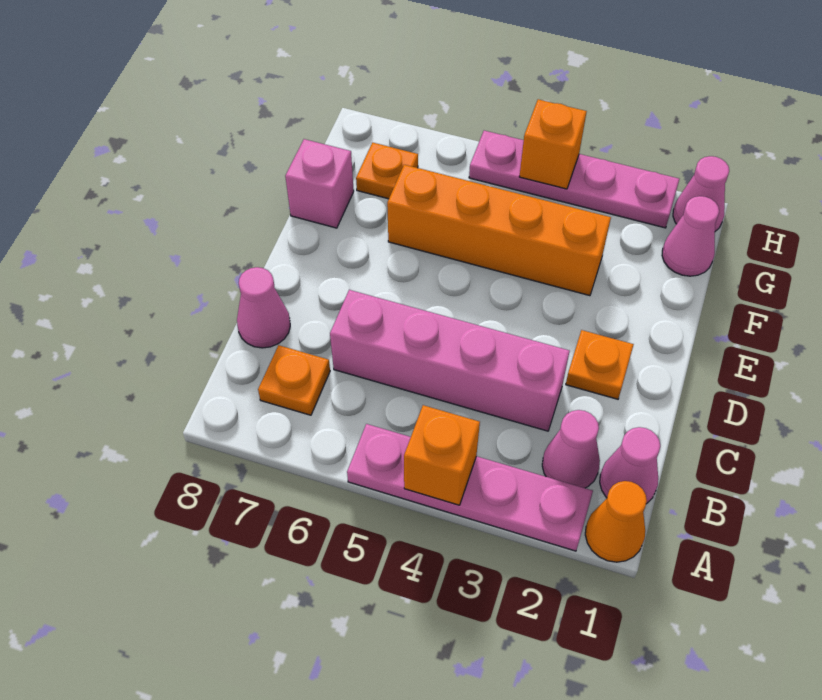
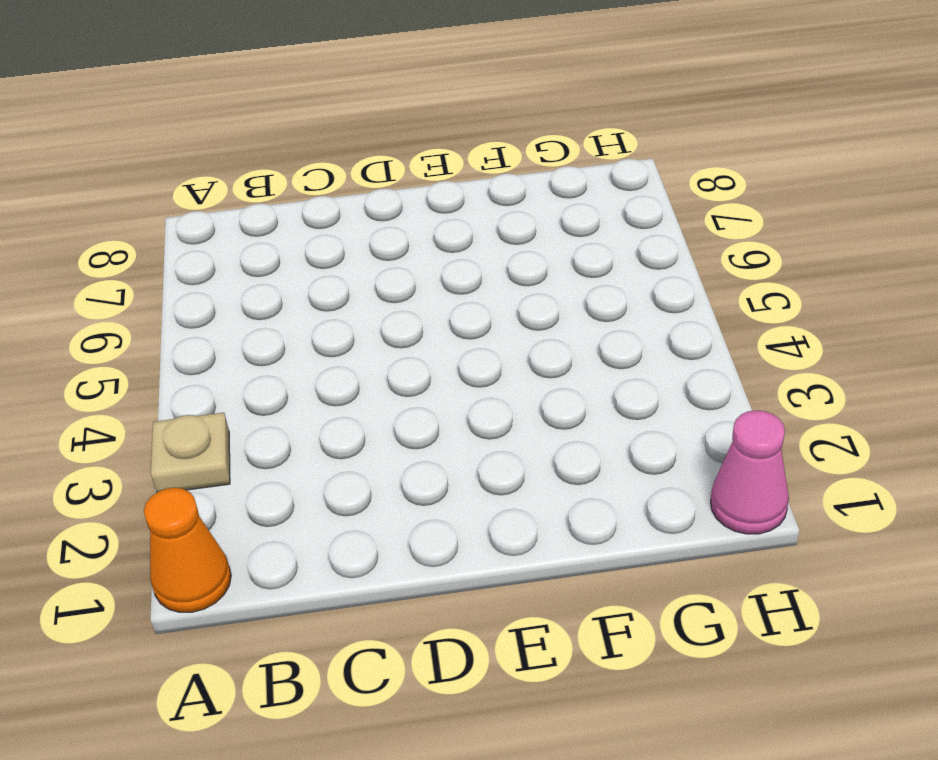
tan plate A3 level 1 -> pink plate A2:A5 level 1
none -> pink cone B1 level 1
none -> pink cone B2 level 1
none -> orange plate B7 level 1

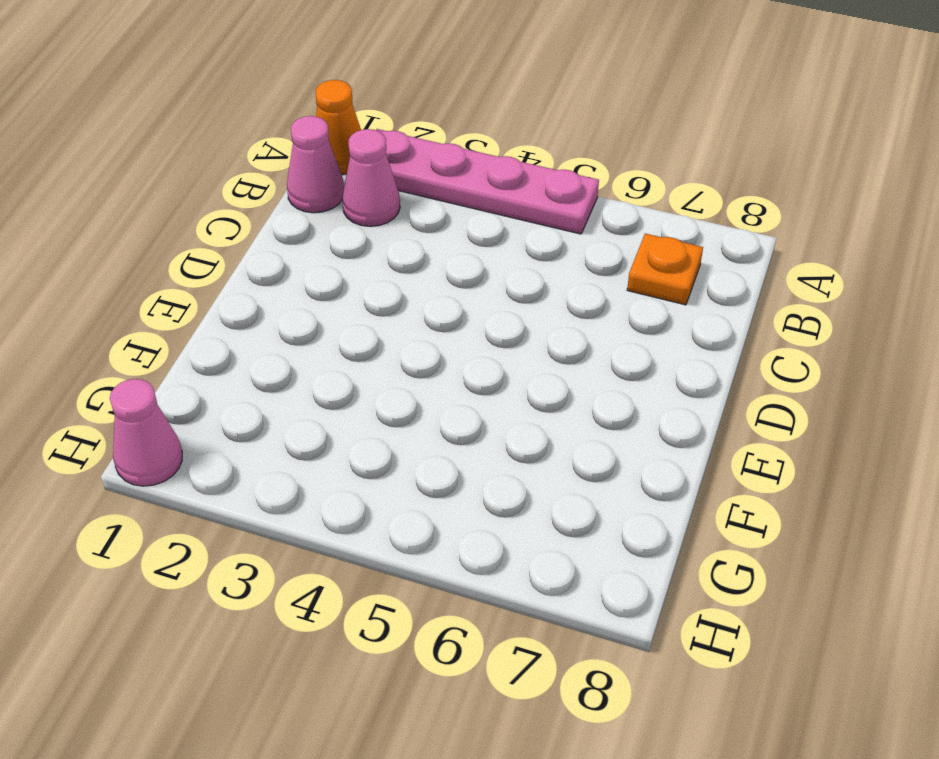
none -> pink brick C3:C6 level 1
none -> pink cone C8 level 1
none -> orange plate D2 level 1

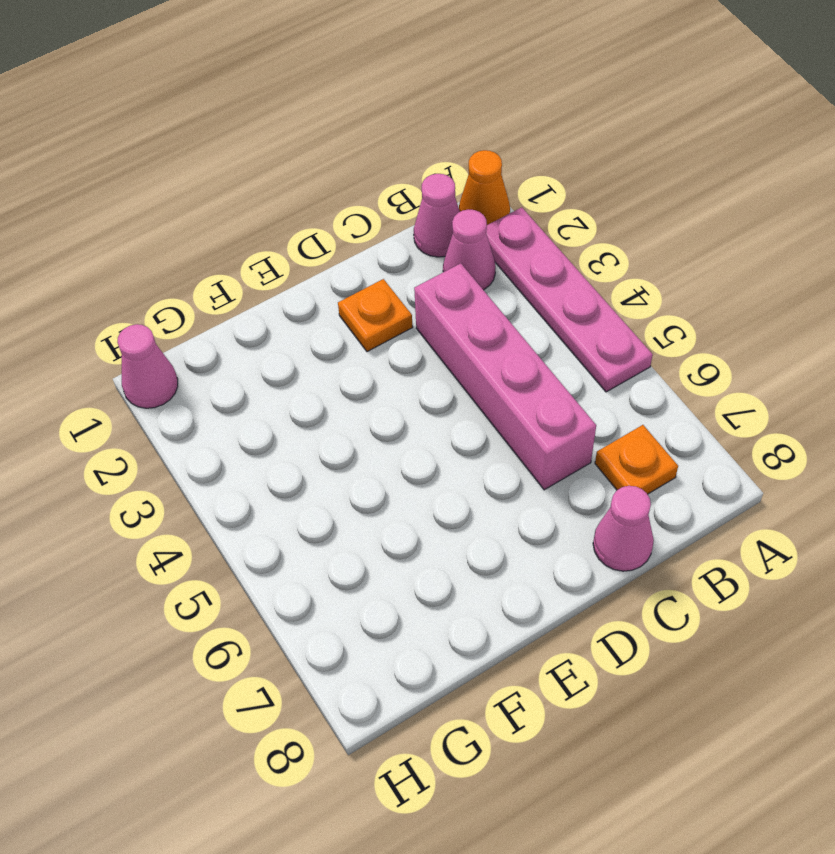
none -> orange brick F3:F6 level 1
none -> pink brick F8 level 1
none -> pink cone G1 level 1

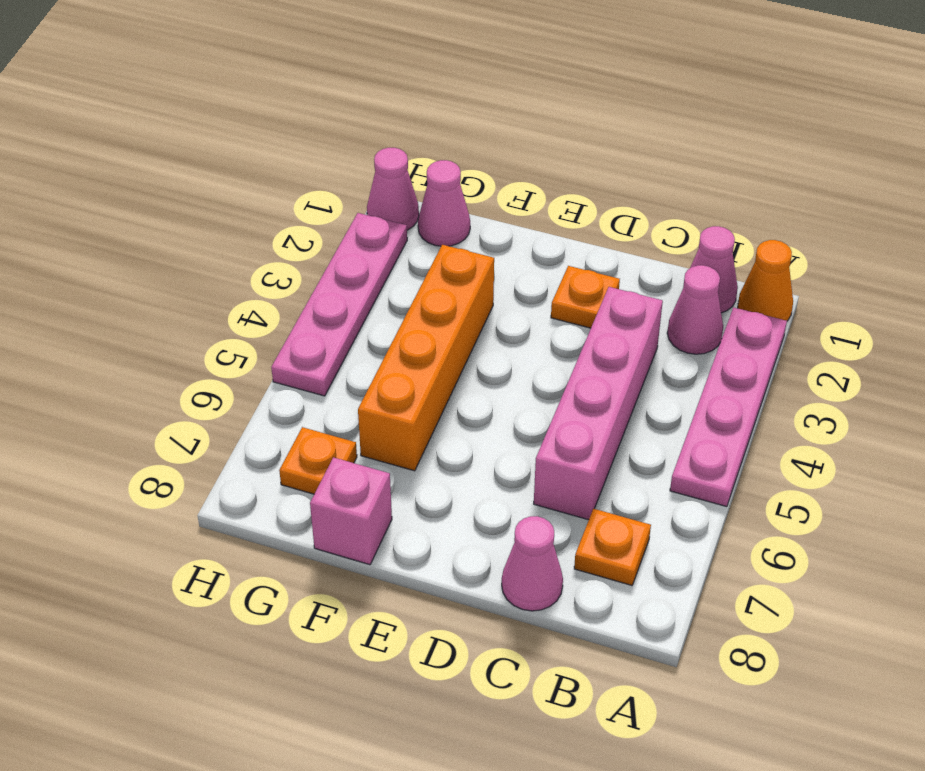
none -> orange brick A4 level 2
none -> orange brick H4 level 2

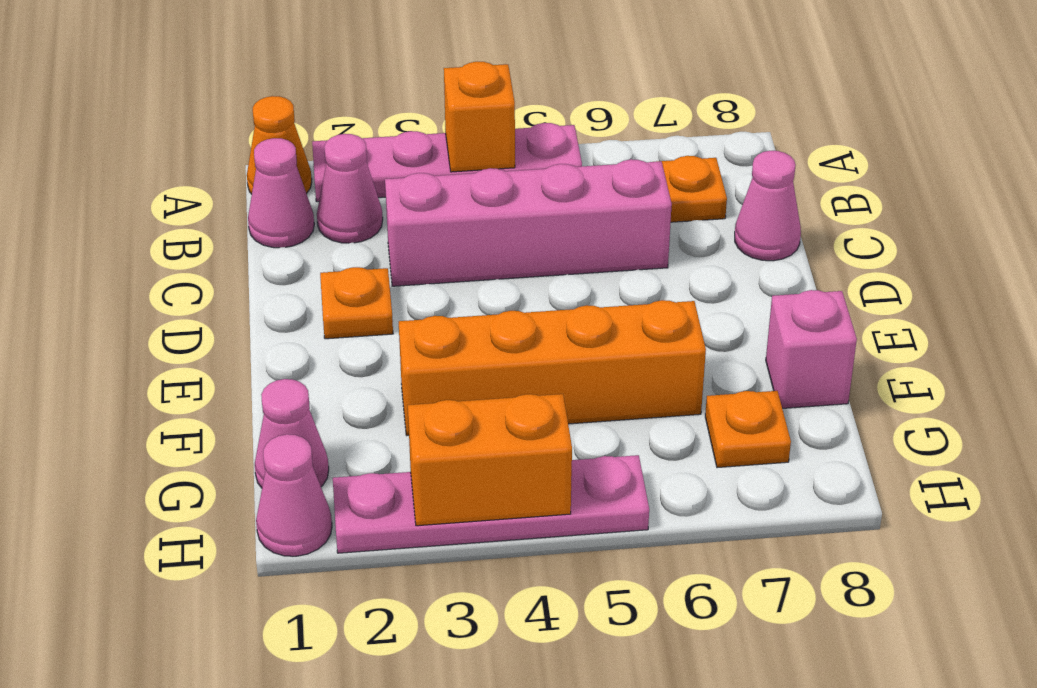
orange brick H3:H4 level 2 -> orange brick H4 level 2

